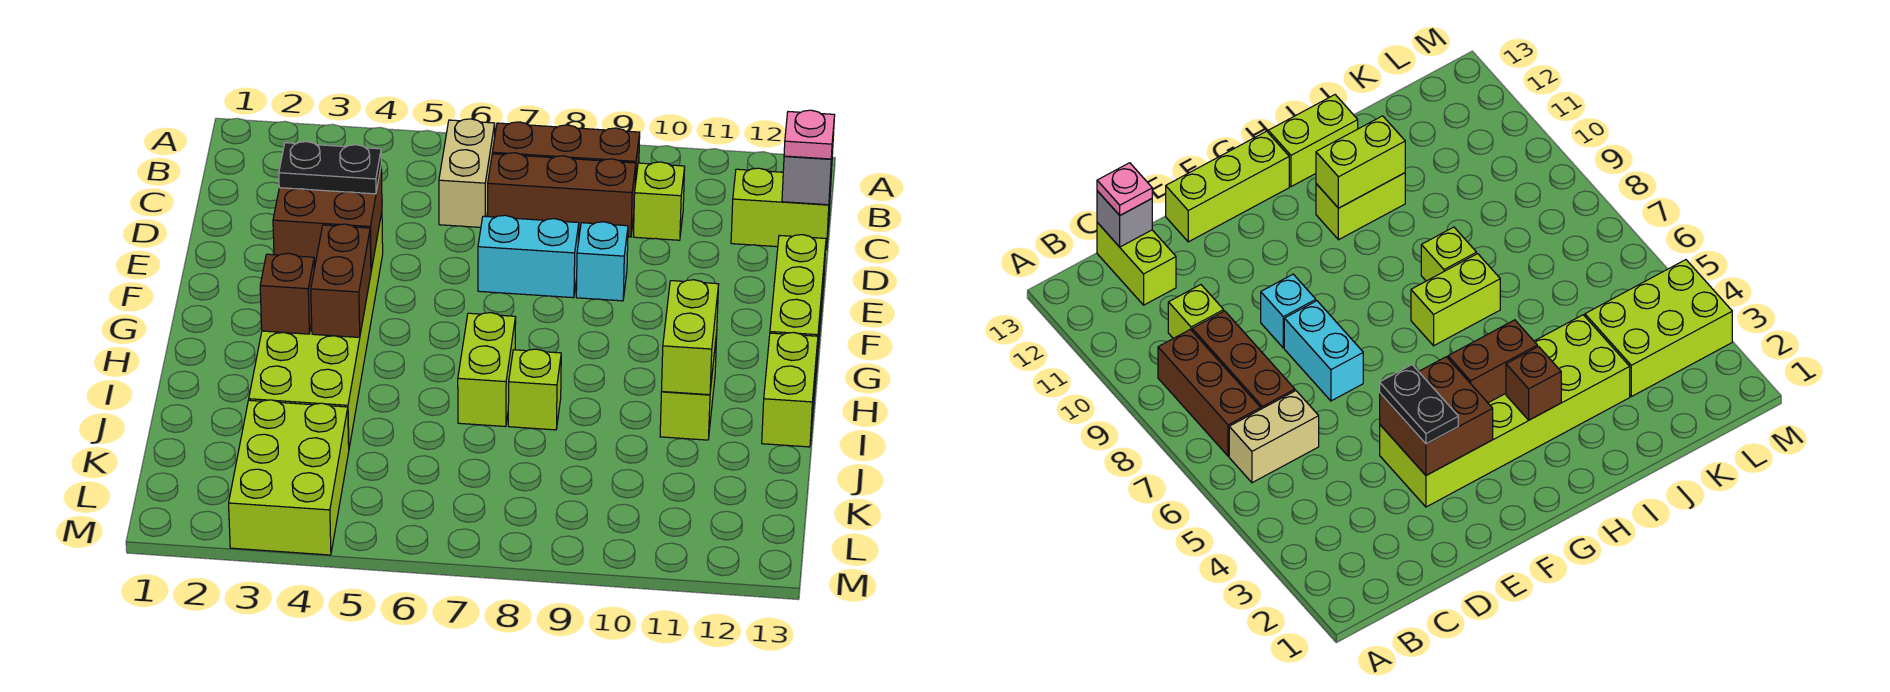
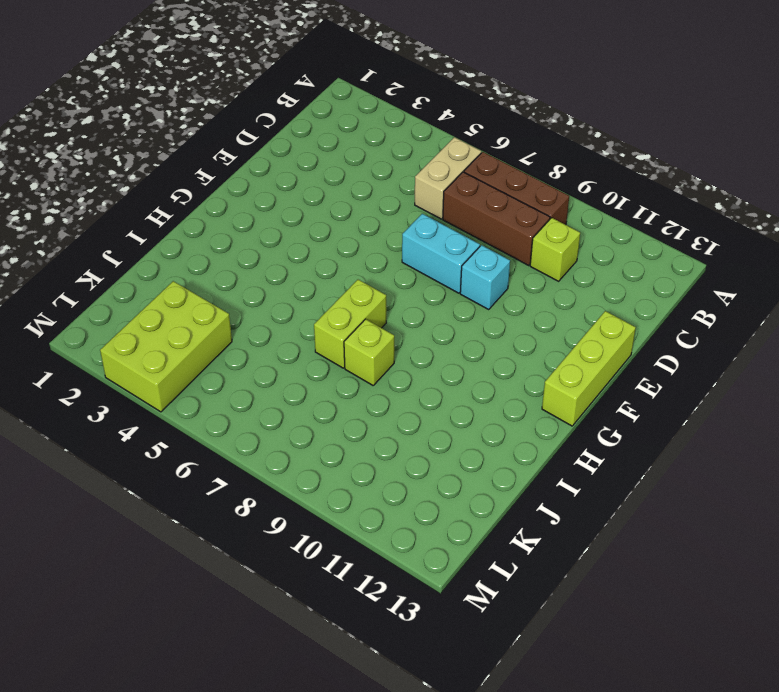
none -> lime brick C12:C13 level 1
none -> lime brick E3:J4 level 1
none -> lime brick H11:I11 level 1

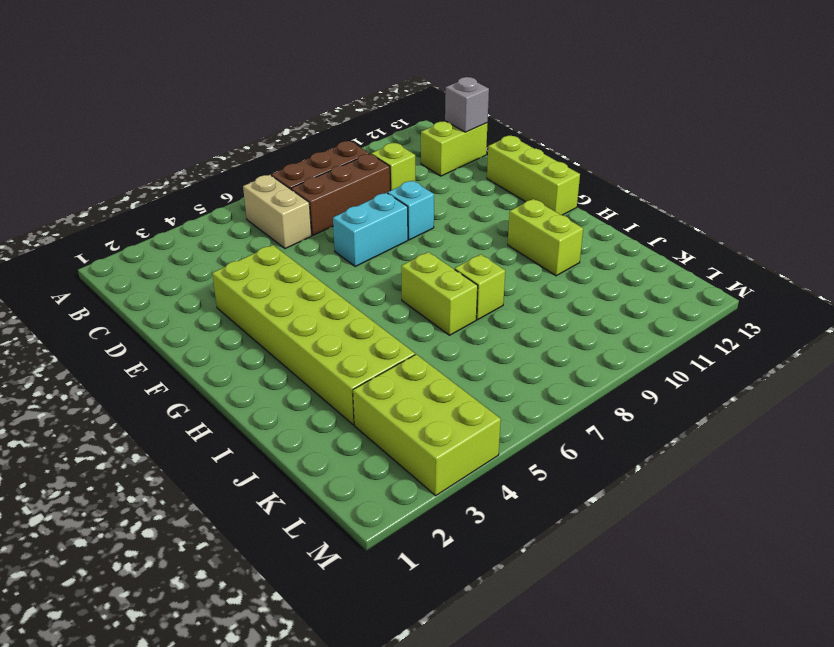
none -> lime brick H13:I13 level 1
none -> brown brick E3:F4 level 2
none -> brown brick G4:H4 level 2

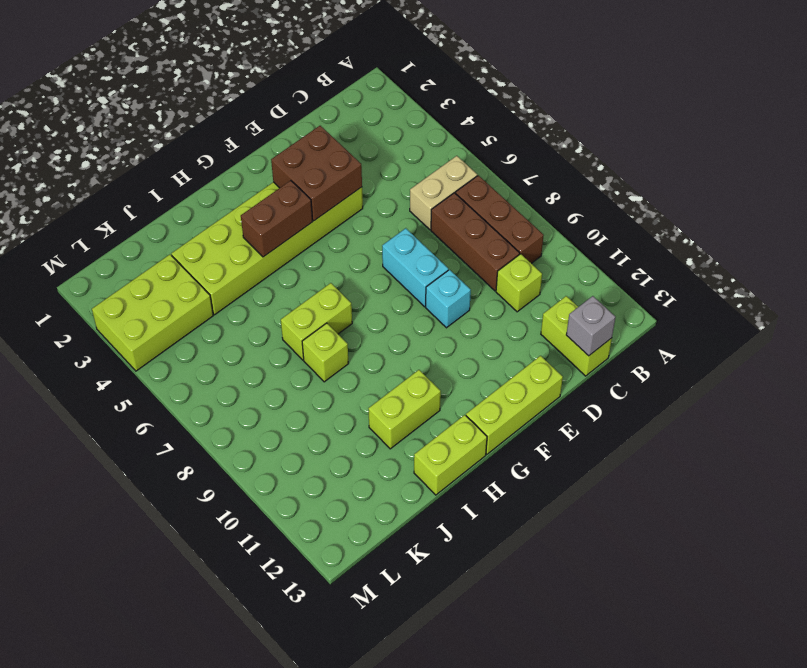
none -> brown brick H3 level 2
none -> lime brick H11:I11 level 2
none -> pink plate C13 level 3

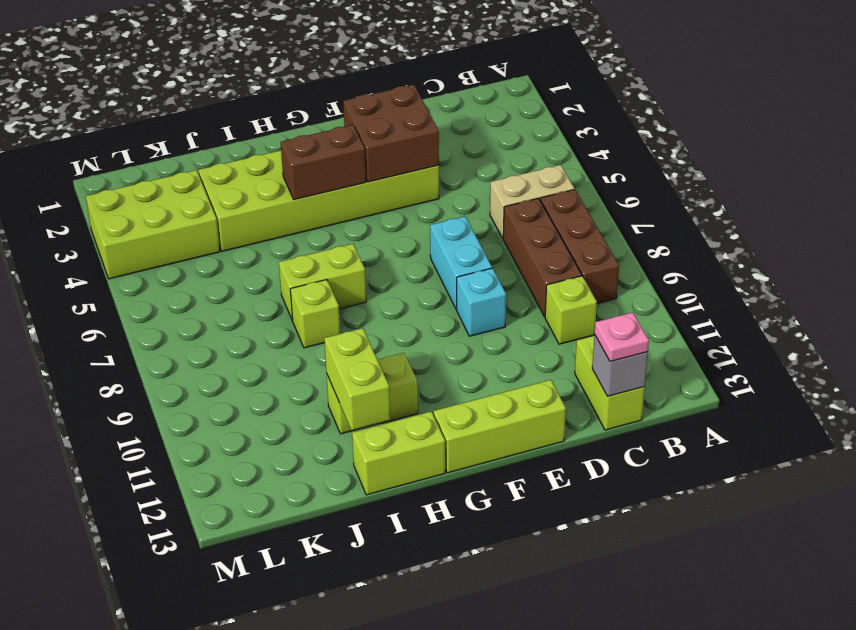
lime brick I11:I12 level 2 -> lime brick H11:I11 level 2
none -> brown brick H3 level 2
none -> black plate E3:E4 level 3

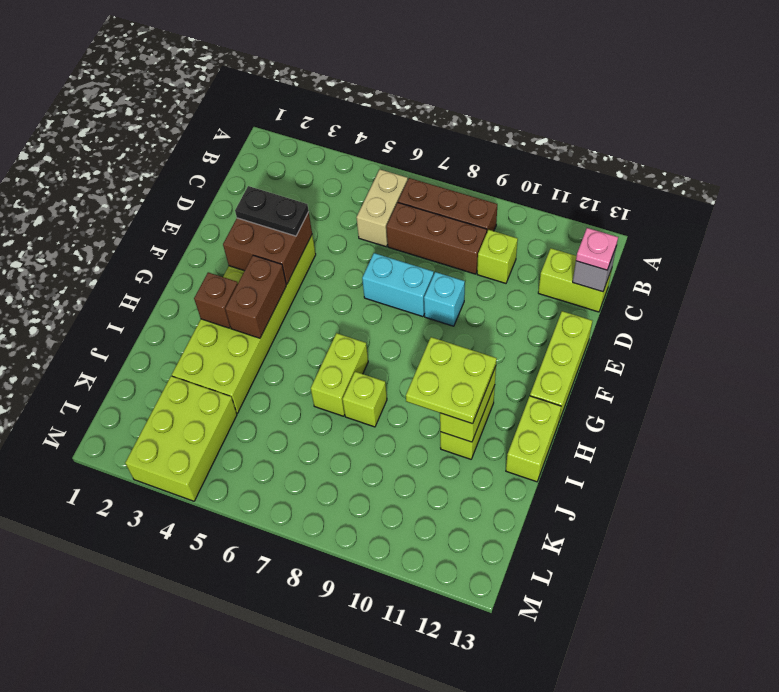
lime plate H10:I11 level 3 -> none

